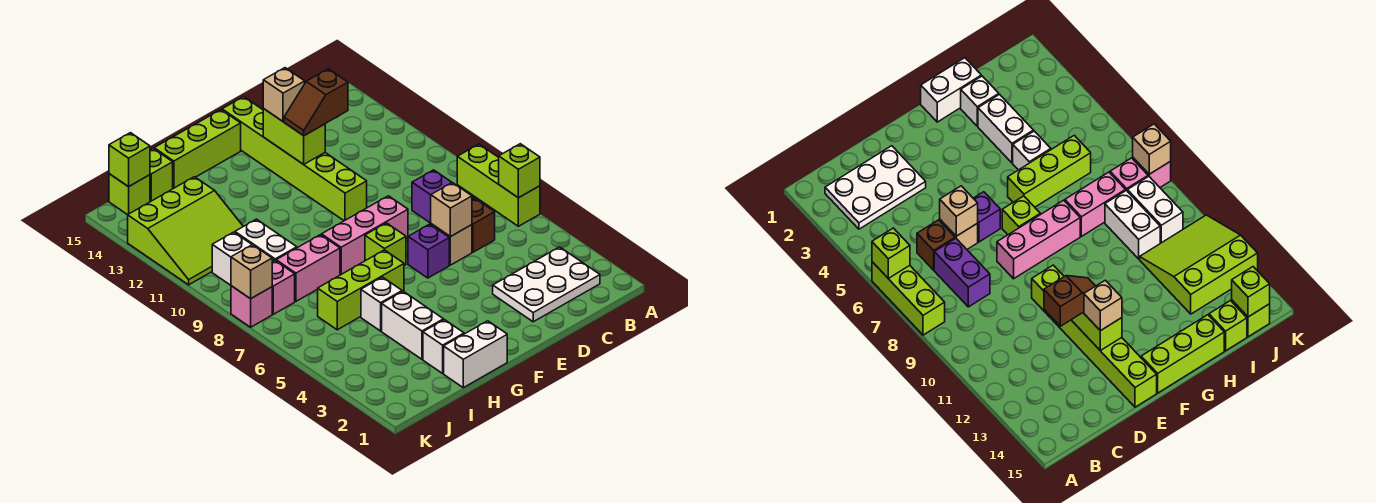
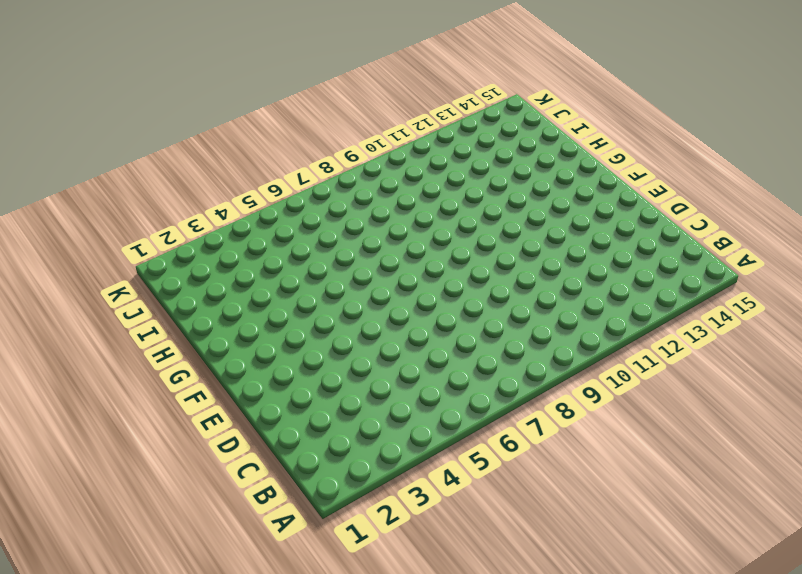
none -> lime brick A6:A8 level 1
none -> white plate B2:D3 level 1
none -> brown brick C6 level 1
none -> purple brick C7:C8 level 1

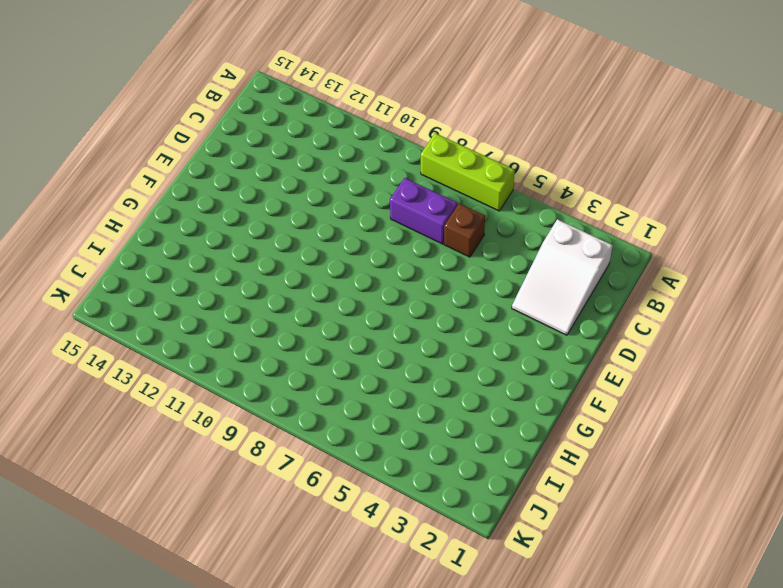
white slope B2:D3 level 1 top B -> white plate B2:D3 level 1
none -> tan brick D6 level 1
none -> purple brick E6 level 1
none -> pink brick E8:G8 level 1
none -> lime brick E10:E15 level 1

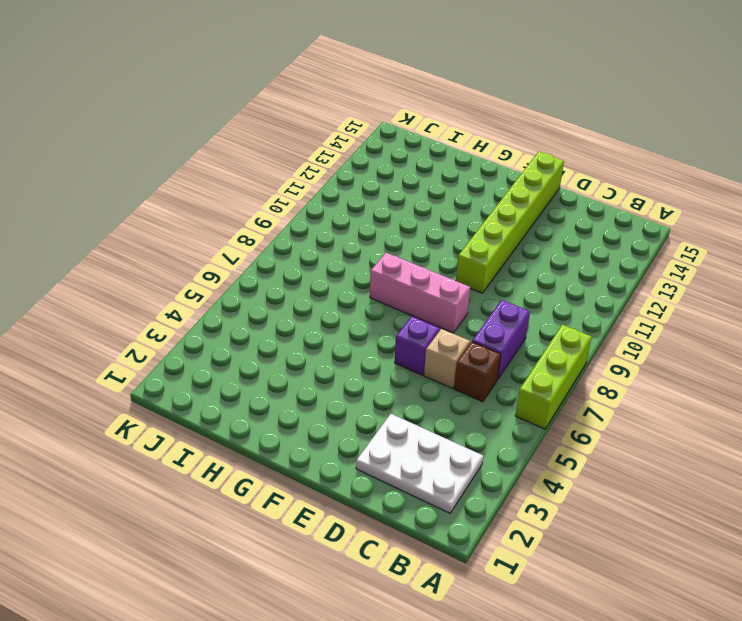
none -> lime brick F7 level 1
none -> lime brick F15:H15 level 1
none -> white brick G1:H1 level 1
none -> lime brick G6:I6 level 1

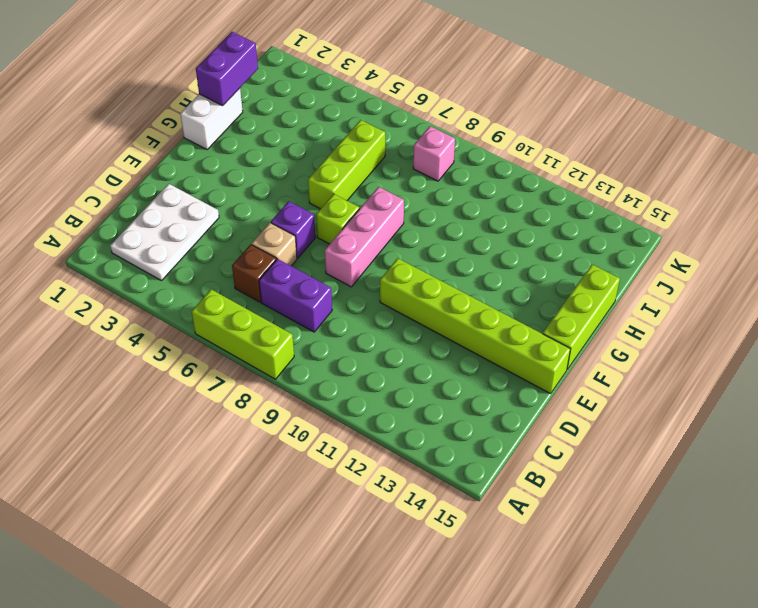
purple brick H1:I1 level 2 -> none
none -> white brick H2 level 1
none -> white brick H3:H4 level 1
none -> white brick H5 level 1
none -> pink brick H8:I8 level 1

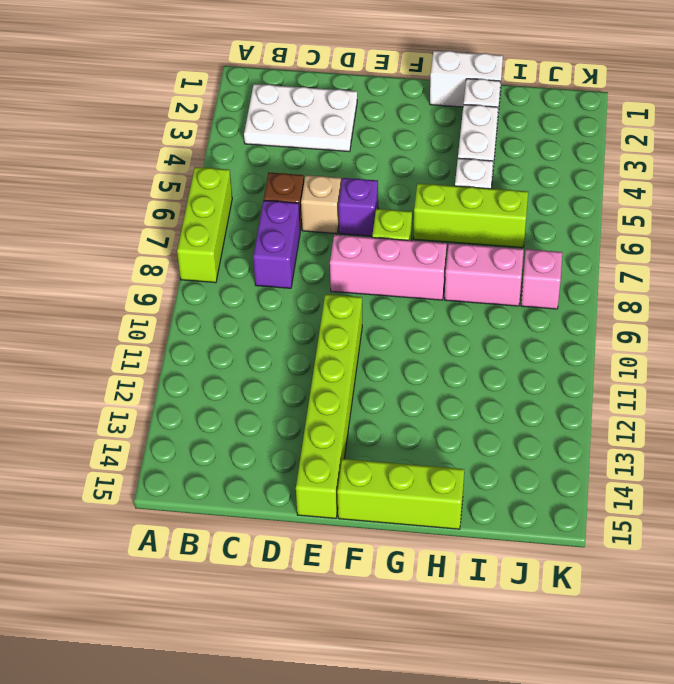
none -> white brick I9:I10 level 1
none -> lime slope I11:K13 level 1 top 13
none -> lime brick I15 level 1
none -> white brick J9:J10 level 1

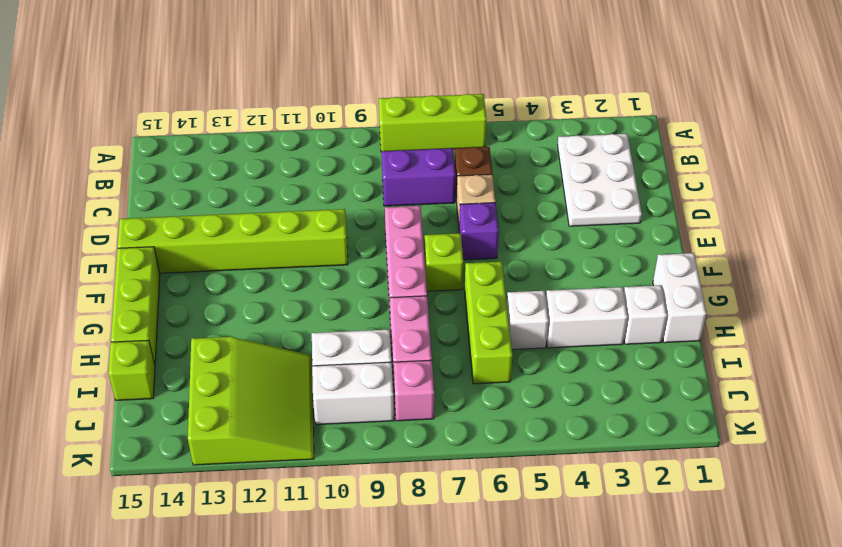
none -> lime brick J15 level 1
none -> pink brick K8 level 1
none -> lime brick A6 level 2
none -> tan brick D6 level 2

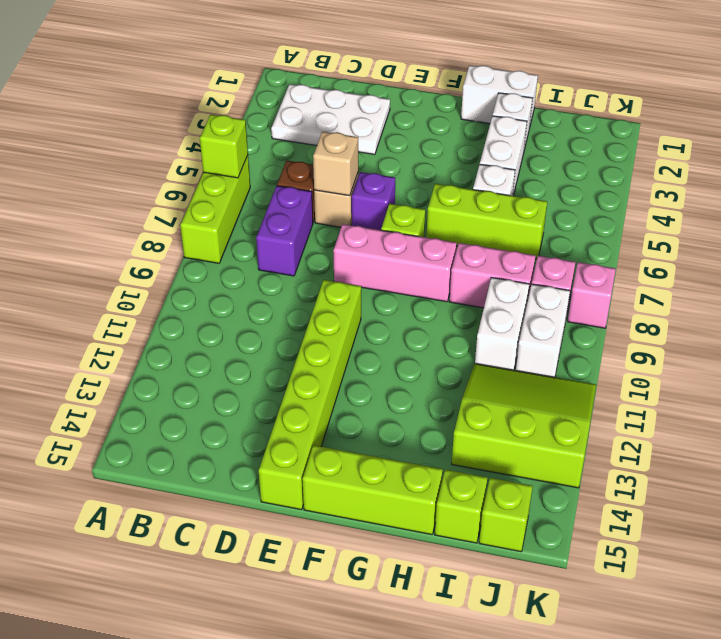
none -> lime brick E12:E13 level 2
none -> lime brick J15 level 2
none -> tan brick K8 level 2
none -> brown slope D12:E12 level 3 top D

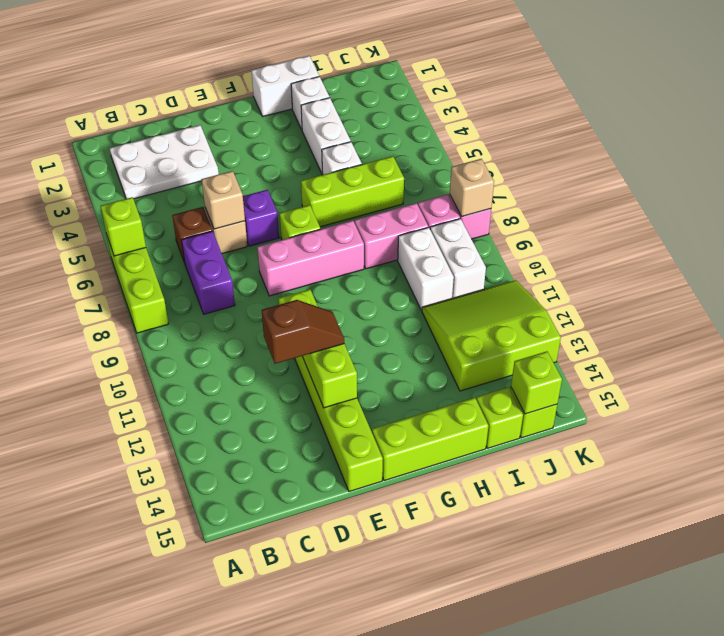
none -> tan brick E13 level 3

